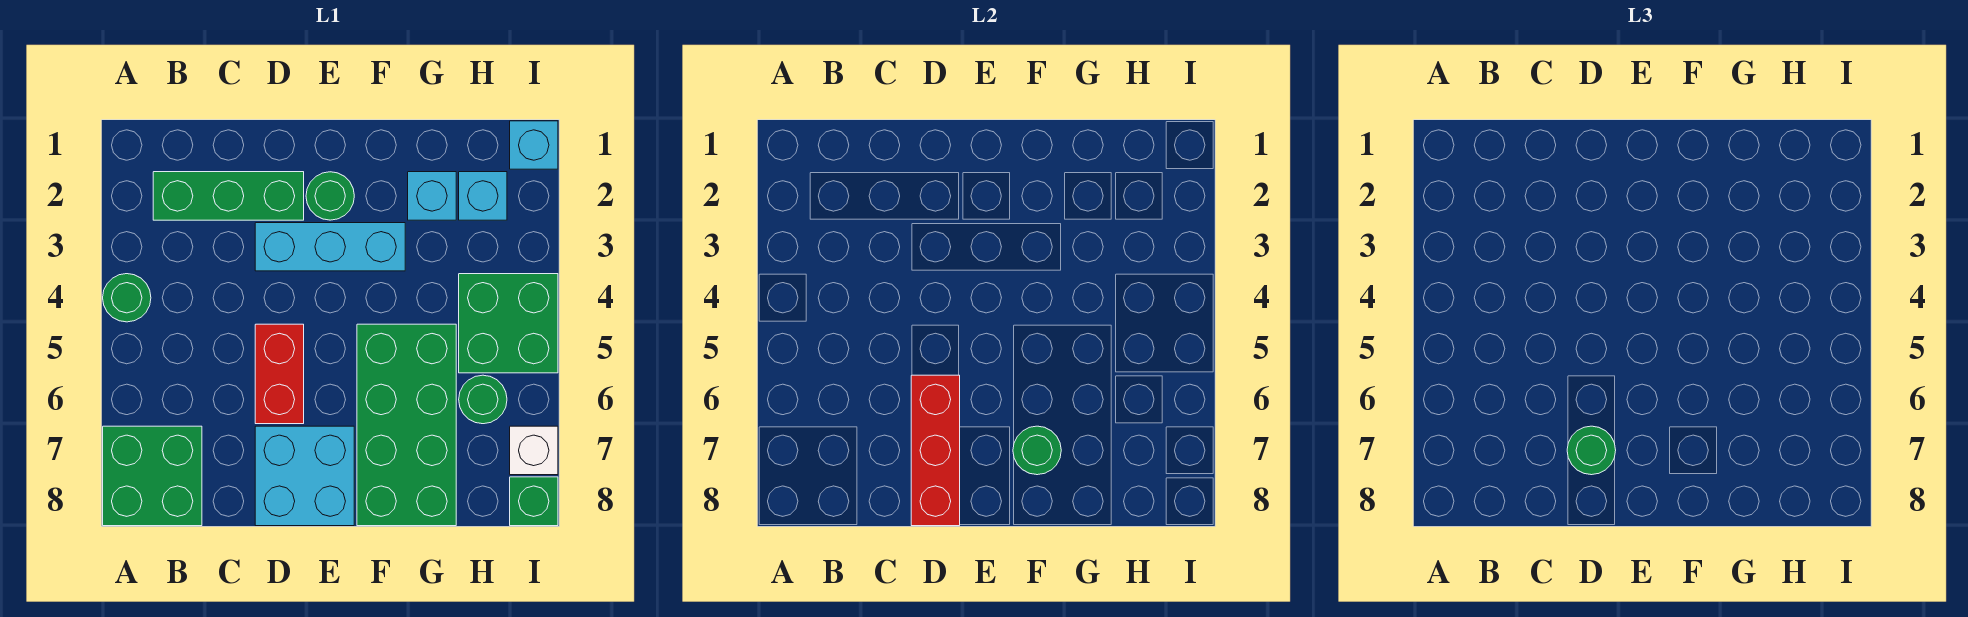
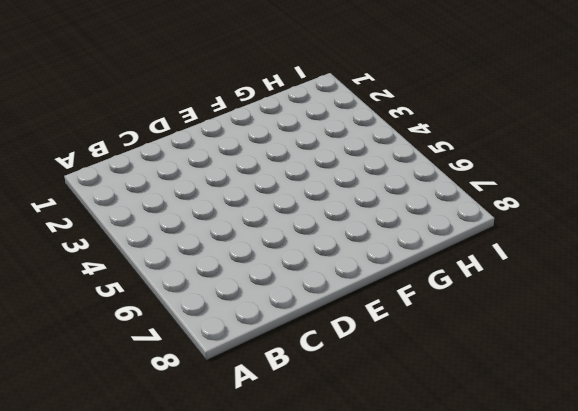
none -> green round brick A4 level 1
none -> green brick A7:B8 level 1
none -> green brick B2:D2 level 1

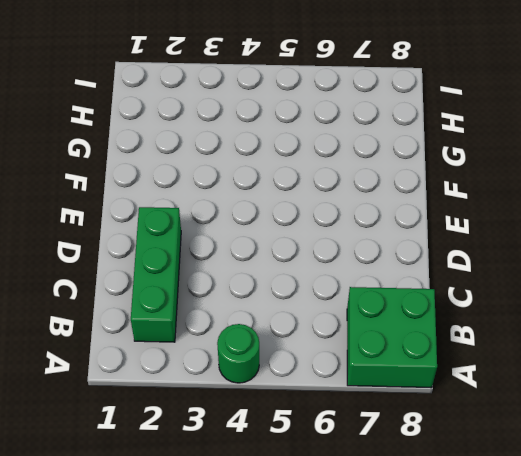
none -> cyan brick D3:F3 level 1
none -> red brick D5:D6 level 1
none -> cyan brick D7:E8 level 1

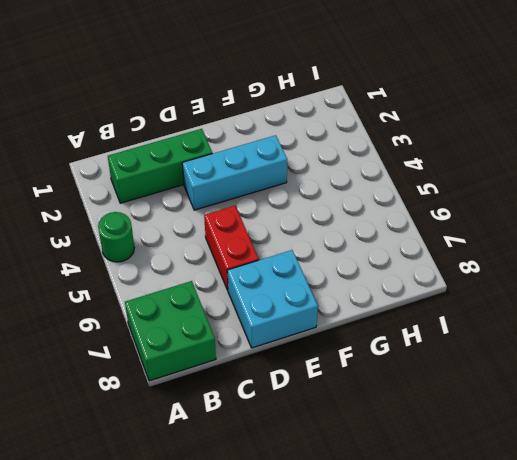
none -> green round brick E2 level 1
none -> green brick F5:G8 level 1
none -> cyan brick G2 level 1

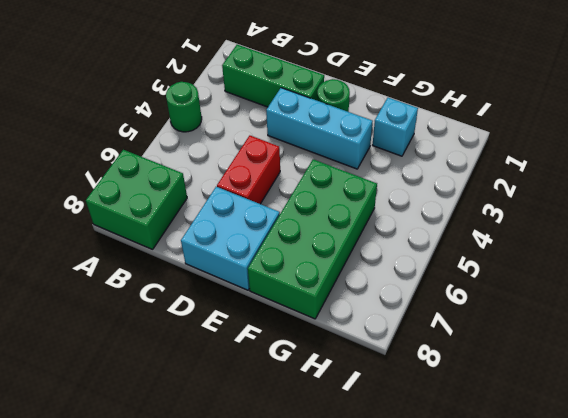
none -> cyan brick H2 level 1
none -> green brick H4:I5 level 1
none -> green round brick H6 level 1

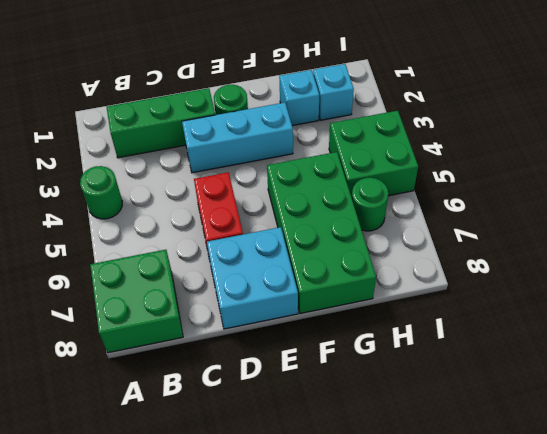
none -> cyan brick I1 level 1
none -> white brick I7 level 1
none -> green brick I8 level 1

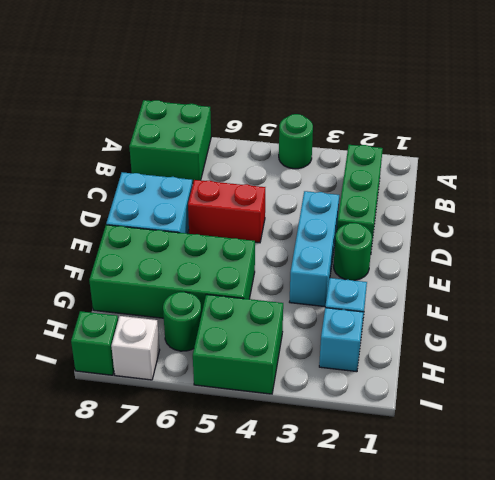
none -> cyan brick I1 level 1
none -> red brick D6:D8 level 2
none -> green round brick F7 level 2

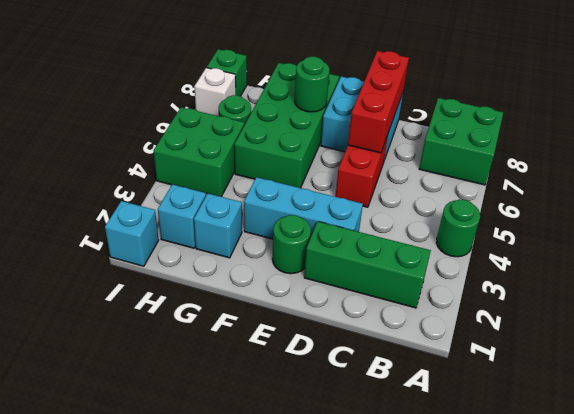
none -> green round brick D7 level 3

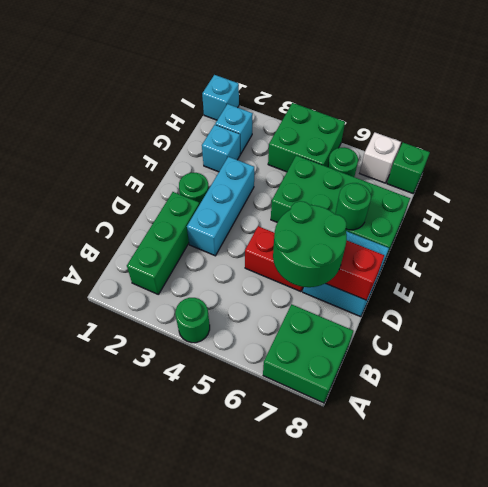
green round brick C6:D7 level 3 -> green round brick D7 level 3

